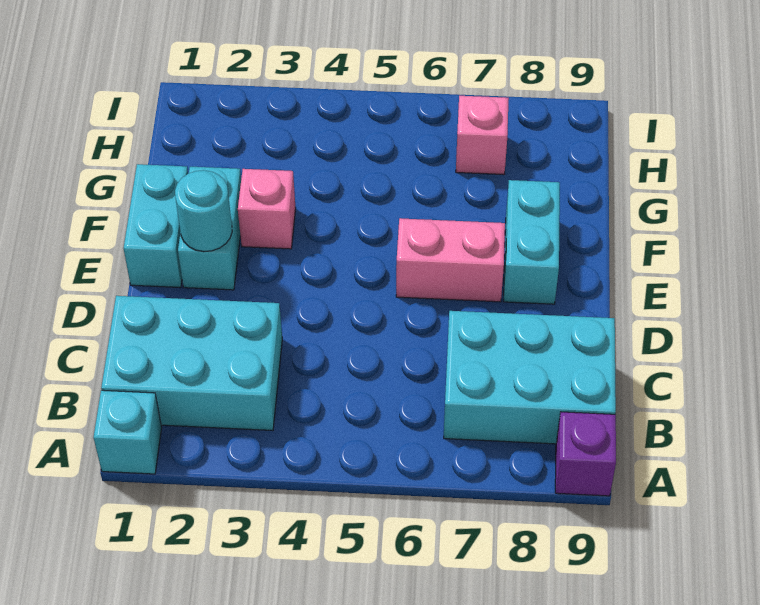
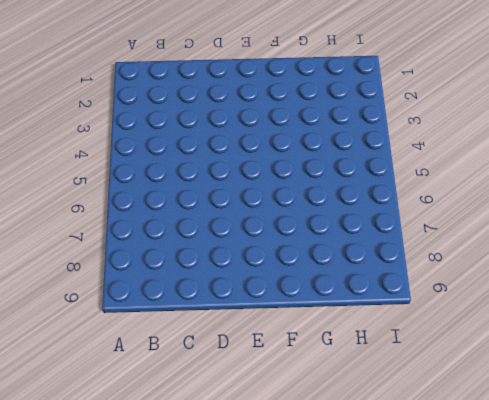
none -> cyan brick A1 level 1
none -> purple brick A9 level 1

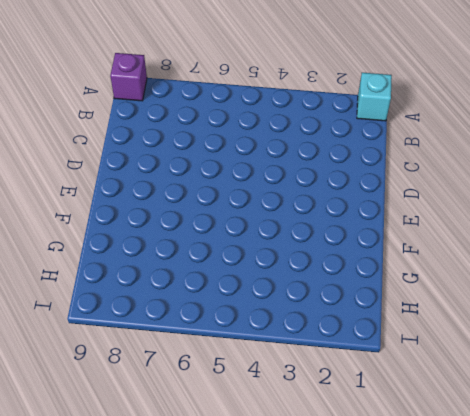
none -> cyan brick B1:C3 level 1
none -> cyan brick B7:C9 level 1

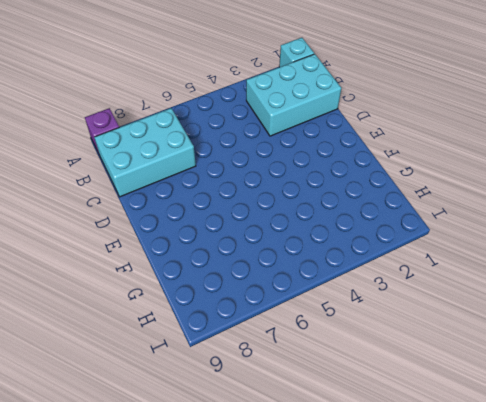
none -> cyan brick E1:F1 level 1
none -> cyan brick E2:F2 level 1

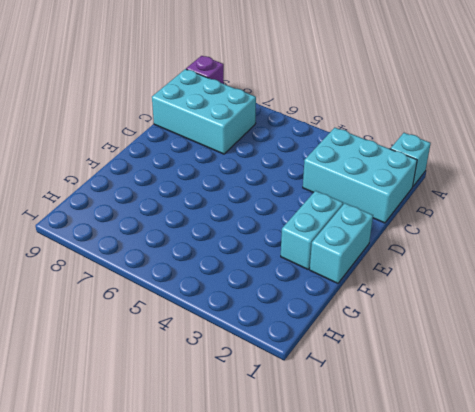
none -> pink brick E6:E7 level 1
none -> cyan brick E8:F8 level 1

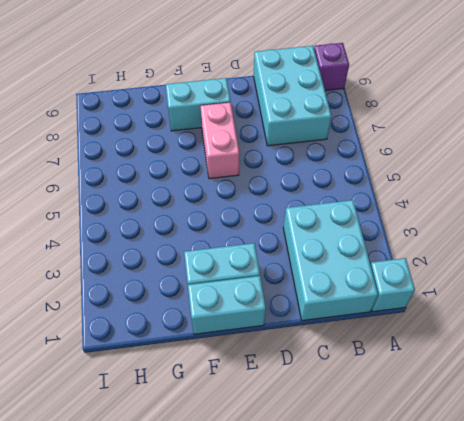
none -> pink brick F3 level 1
none -> pink brick H7 level 1

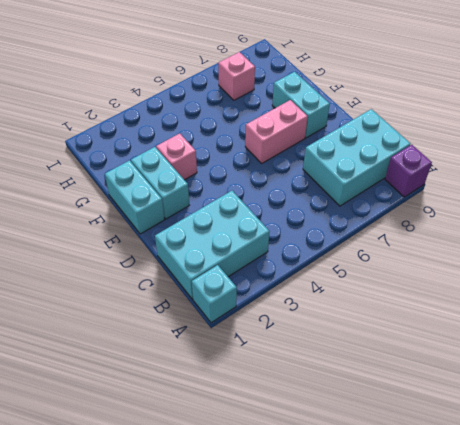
none -> cyan round brick E2 level 2

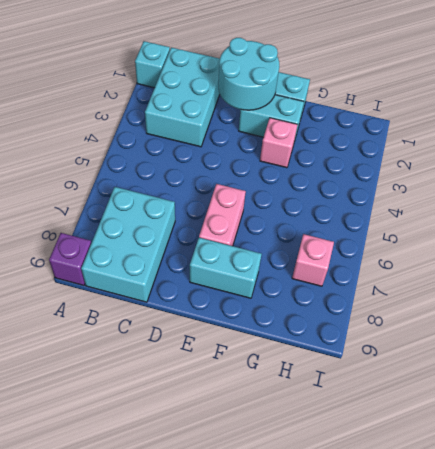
cyan round brick D1:E2 level 2 -> cyan round brick E2 level 2

